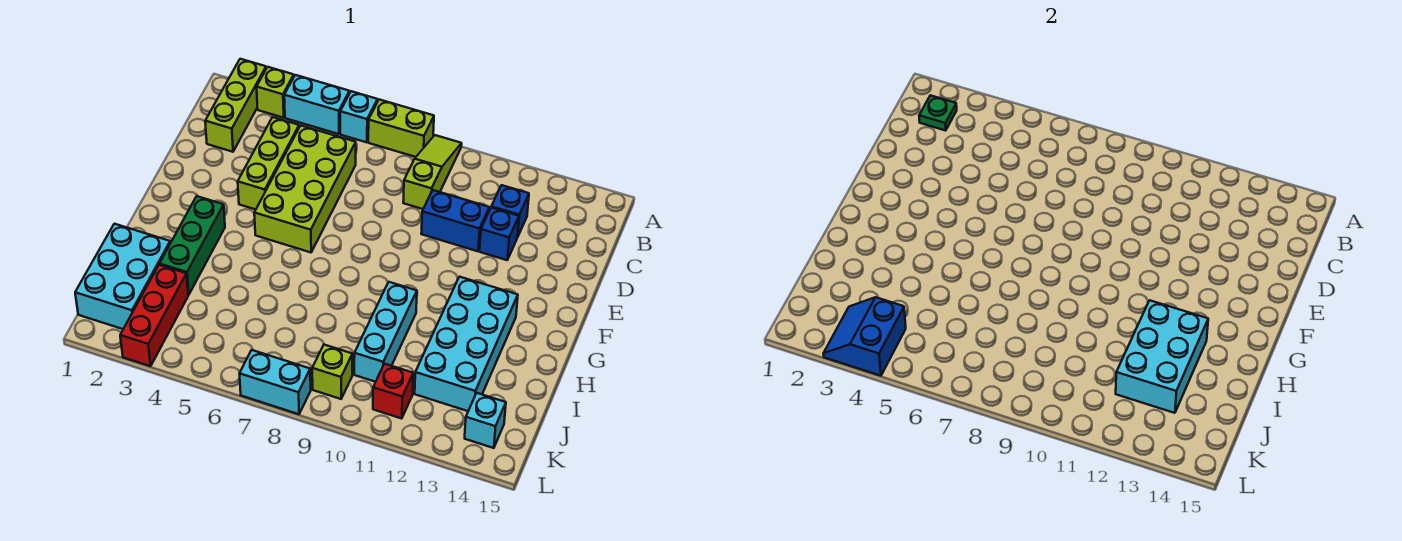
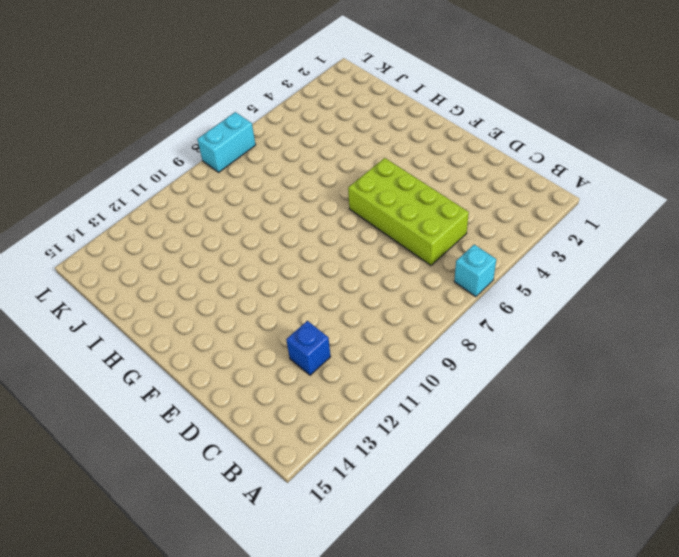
none -> lime brick A2:C2 level 1
none -> lime brick A3 level 1
none -> cyan brick A4:A5 level 1

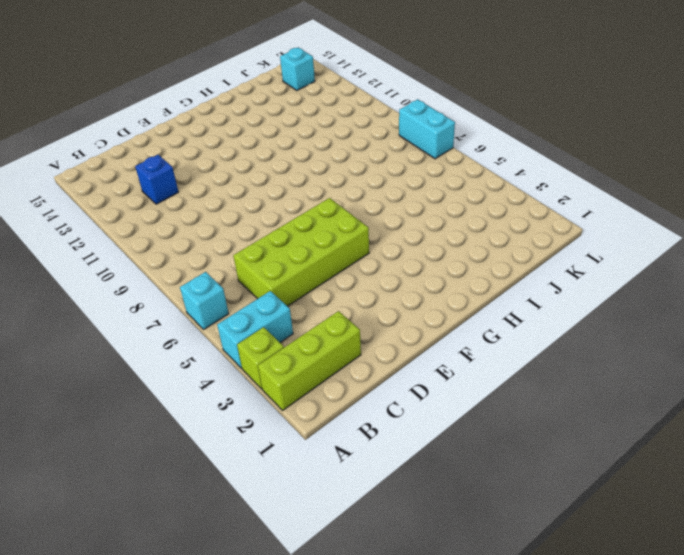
cyan brick A4:B4 level 1 -> cyan brick A4:A5 level 1
none -> lime brick A7:A8 level 1
none -> lime slope A9:C9 level 1 top C
none -> lime brick C4:E4 level 1

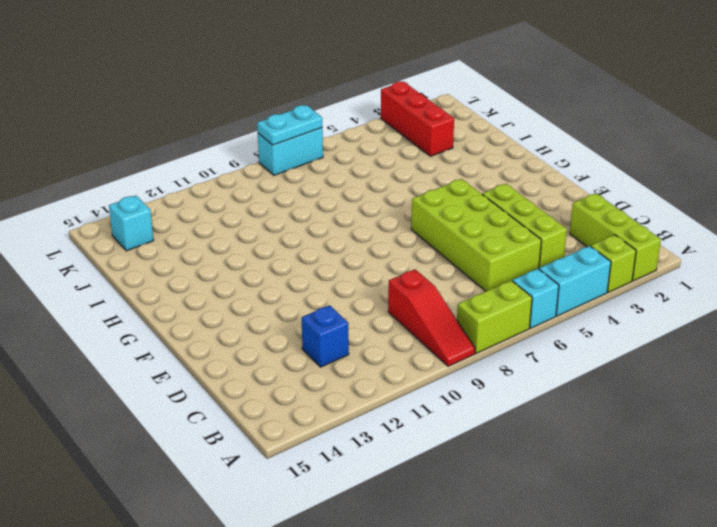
red slope A9:C9 level 1 top C -> lime slope A9:C9 level 1 top C
cyan plate L7:L8 level 2 -> none
none -> blue brick D10:D11 level 1
none -> blue brick D12 level 1
none -> green brick G3:I3 level 1

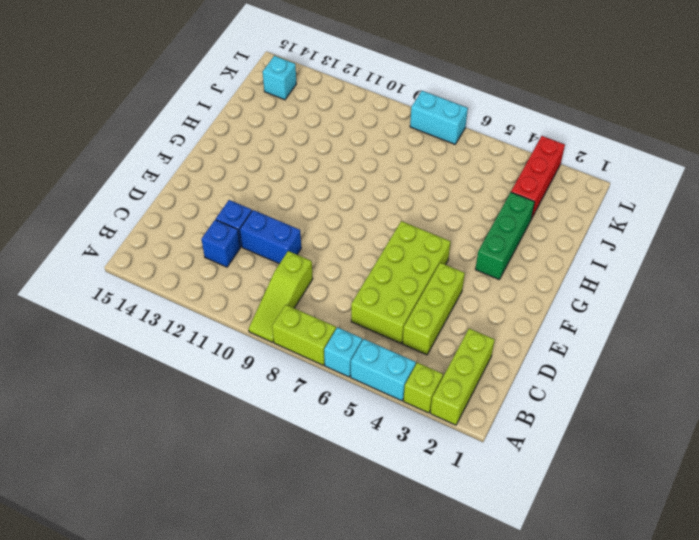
none -> cyan brick G12:J13 level 1
none -> cyan brick H10:J10 level 1
none -> cyan brick I1:K2 level 1

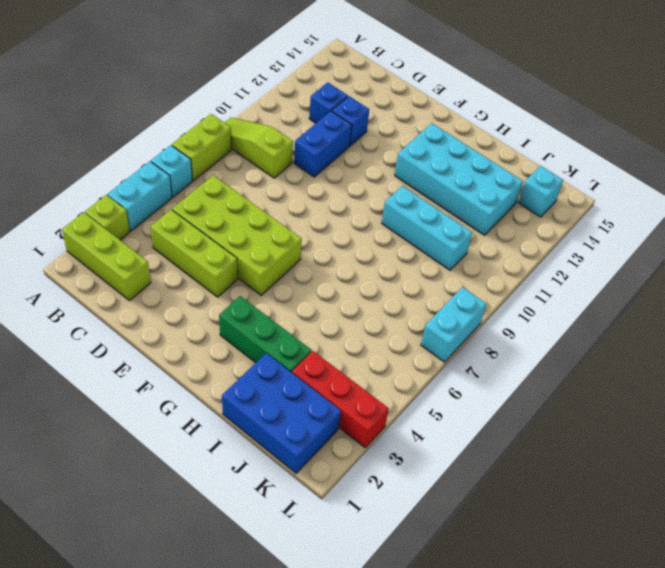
blue brick I1:K2 level 1 -> cyan brick I1:K2 level 1
none -> lime brick K9 level 1
none -> red brick K11 level 1
none -> green plate B2 level 2

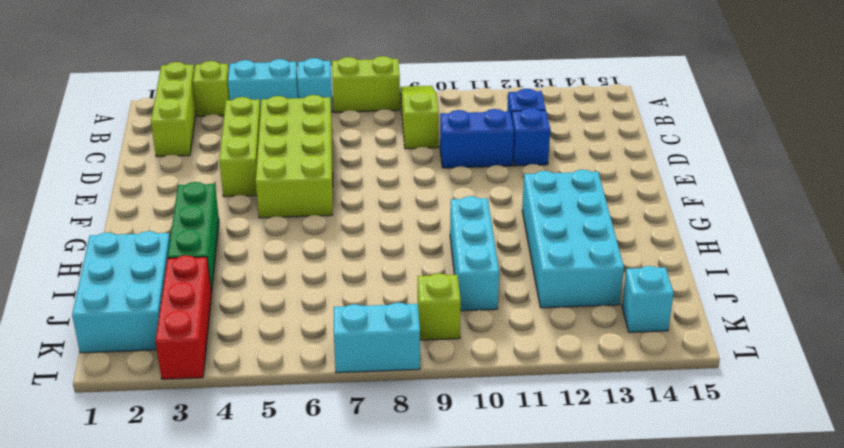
none -> red brick K11 level 1
none -> green plate B2 level 2
none -> cyan brick H12:J13 level 2

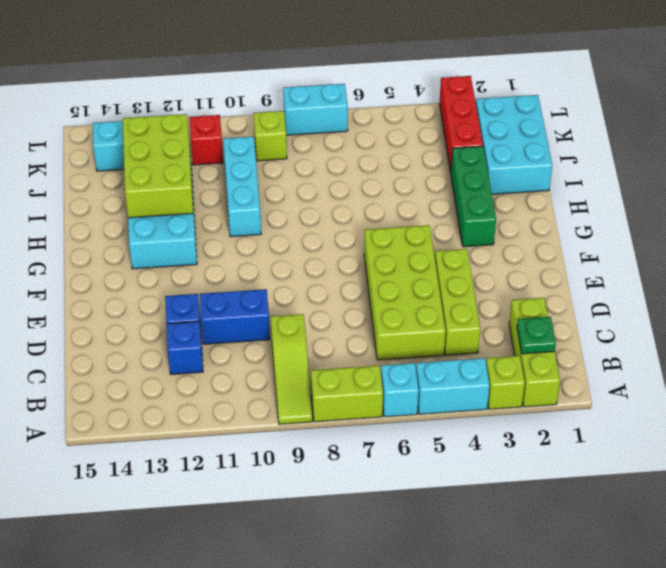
lime brick H12:J13 level 2 -> cyan brick H12:J13 level 2
none -> blue slope K3:L4 level 2 top 4

